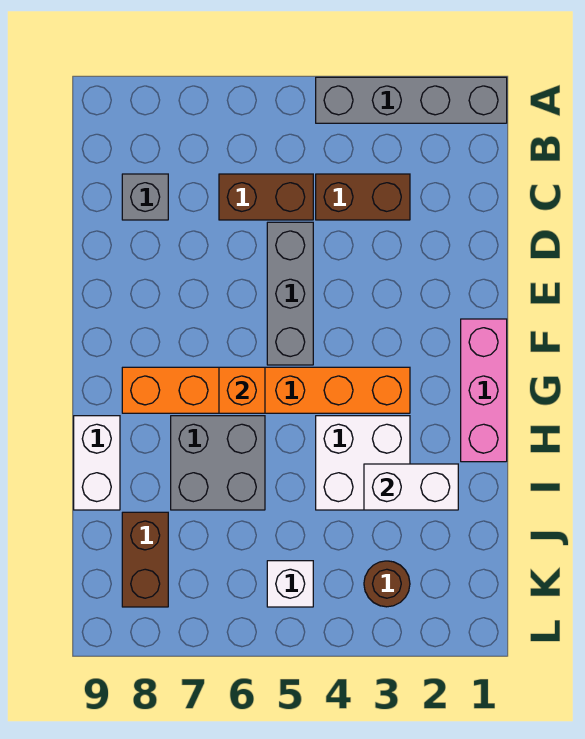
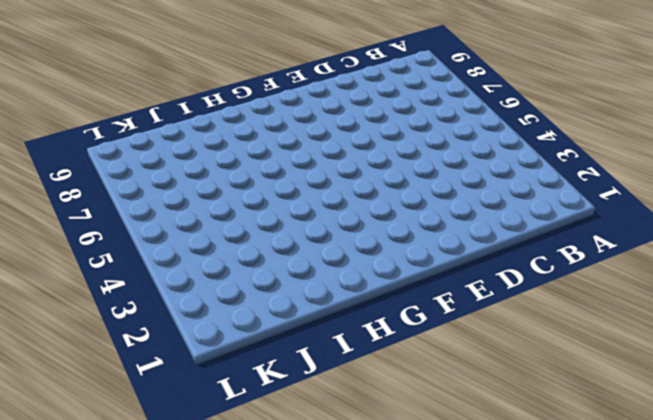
none -> grey brick A1:A4 level 1
none -> brown brick C3:C4 level 1
none -> brown brick C5:C6 level 1

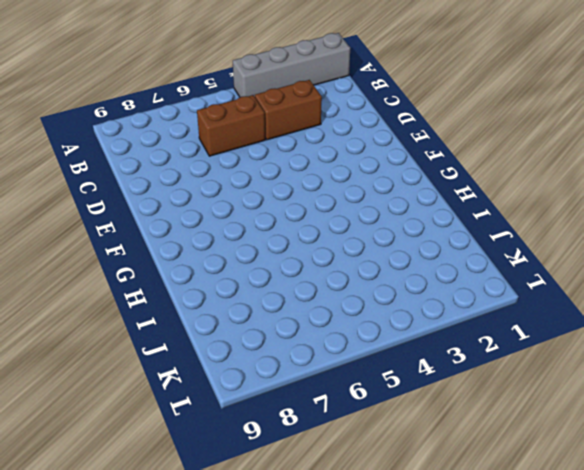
none -> grey brick C8 level 1
none -> grey brick D5:F5 level 1
none -> pink brick F1:H1 level 1

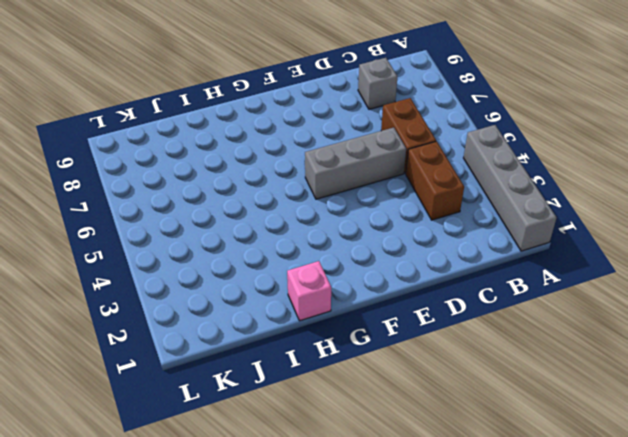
pink brick H1 level 1 -> pink brick F1:H1 level 1
none -> orange brick G3:G8 level 1
none -> white brick H3:I4 level 1
none -> grey brick H6:I7 level 1

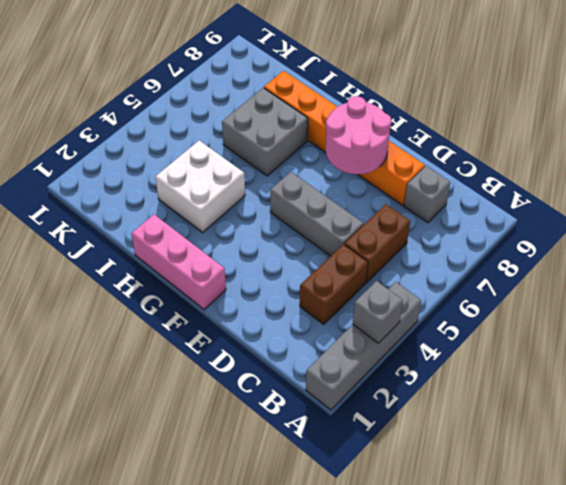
grey brick A3 level 2 -> none
orange brick D8:I8 level 1 -> orange brick G3:G8 level 1
pink round brick E7:F8 level 2 -> none
none -> white brick H9:I9 level 1
none -> brown brick J8:K8 level 1
none -> brown round brick K3 level 1

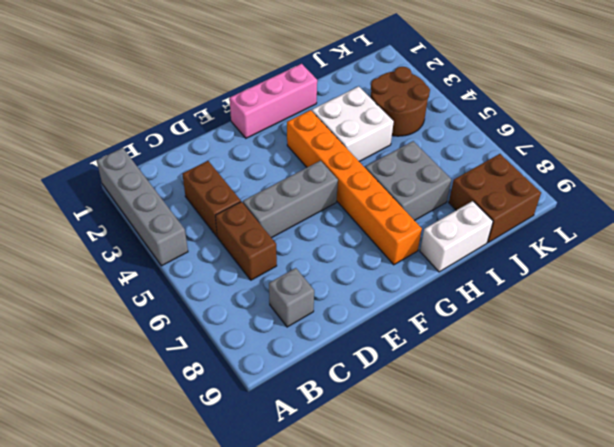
brown round brick J3:K4 level 1 -> brown round brick K3 level 1
brown brick J8:K9 level 1 -> brown brick J8:K8 level 1
none -> white brick K5 level 1
none -> orange brick G6 level 2
none -> white brick I2:I3 level 2

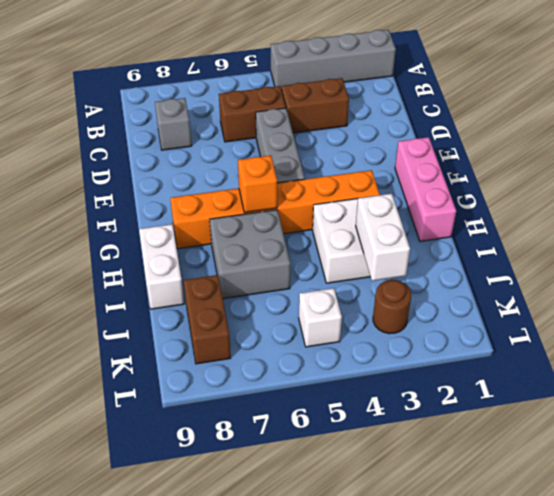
white brick I3:J3 level 2 -> white brick I2:I3 level 2

